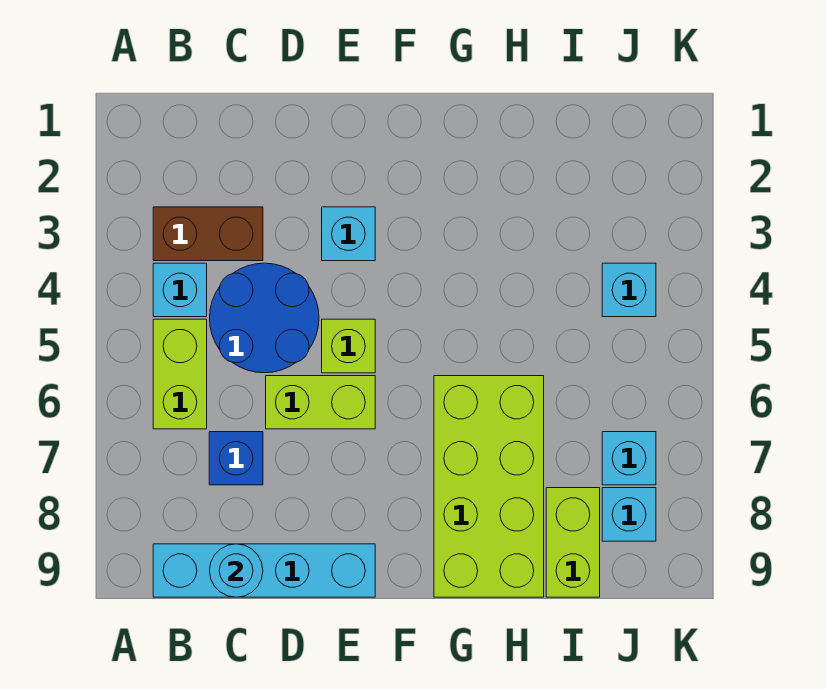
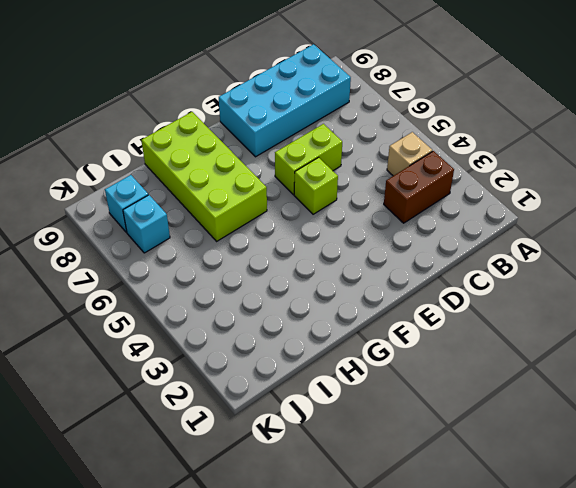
tan brick B4 level 1 -> cyan brick B4 level 1
cyan brick B8:E9 level 1 -> cyan brick B9:E9 level 1
none -> lime brick B5:B6 level 1
none -> blue round brick C4:D5 level 1
none -> blue brick C7 level 1

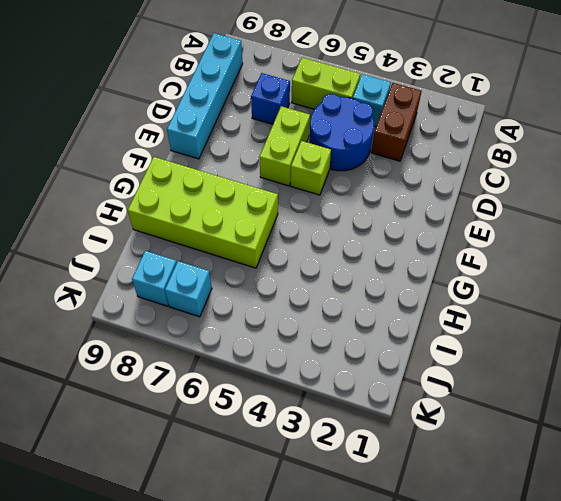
none -> cyan brick E3 level 1
none -> lime brick I8:I9 level 1
none -> cyan brick J4 level 1

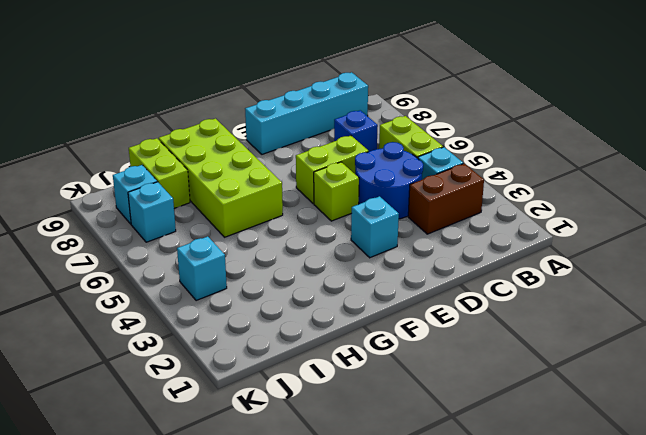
none -> cyan round brick C9 level 2

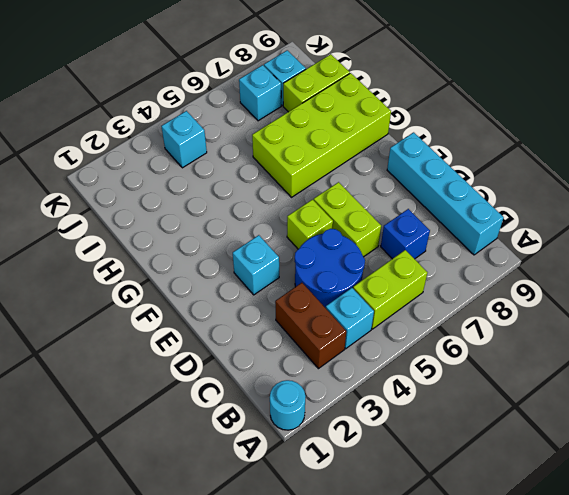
cyan round brick A1 level 1 -> cyan round brick C9 level 2

